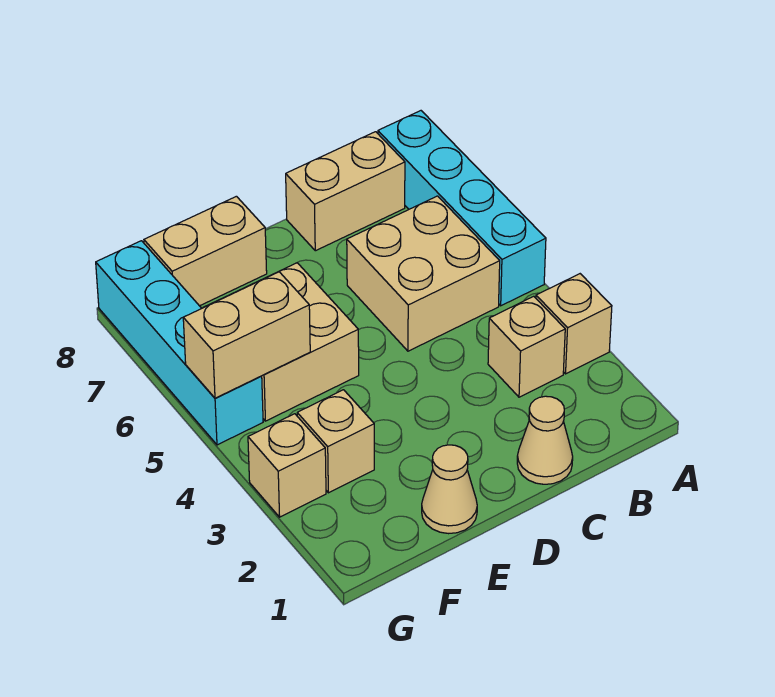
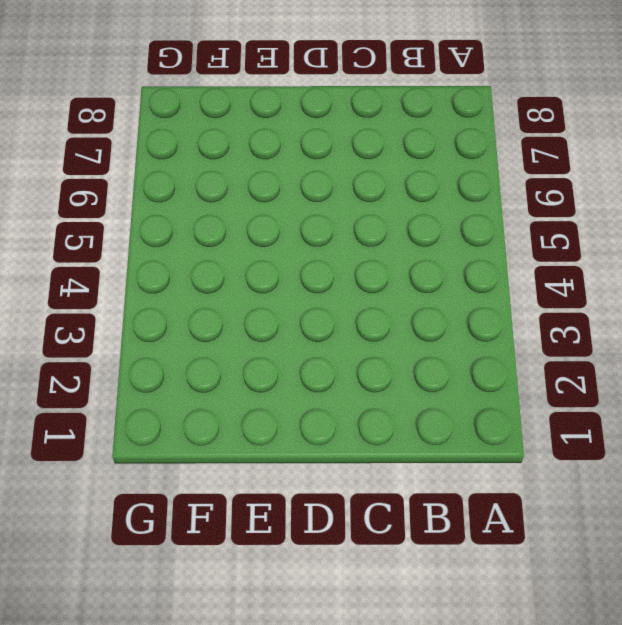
none -> tan brick A3 level 1
none -> cyan brick A5:A8 level 1
none -> tan brick B3 level 1

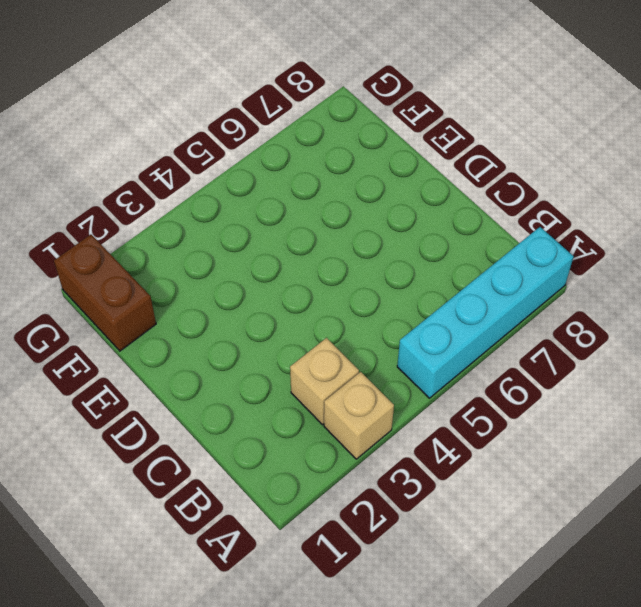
brown brick F1:G1 level 1 -> none
none -> tan brick B5:C6 level 1
none -> tan brick B8:C8 level 1
none -> tan cone C1 level 1

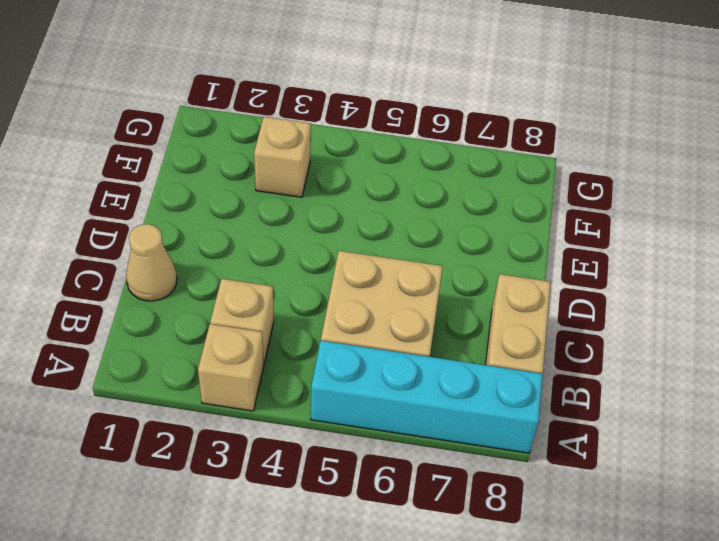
none -> tan cone E1 level 1
none -> tan brick E5:F6 level 1
none -> tan brick E8:F8 level 1

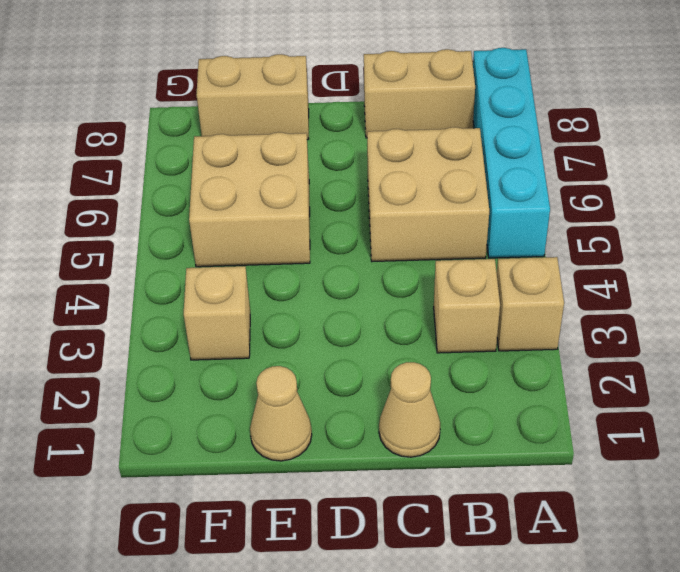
none -> tan brick G3 level 1
none -> cyan brick G5:G8 level 1
none -> tan brick F5:G5 level 2

